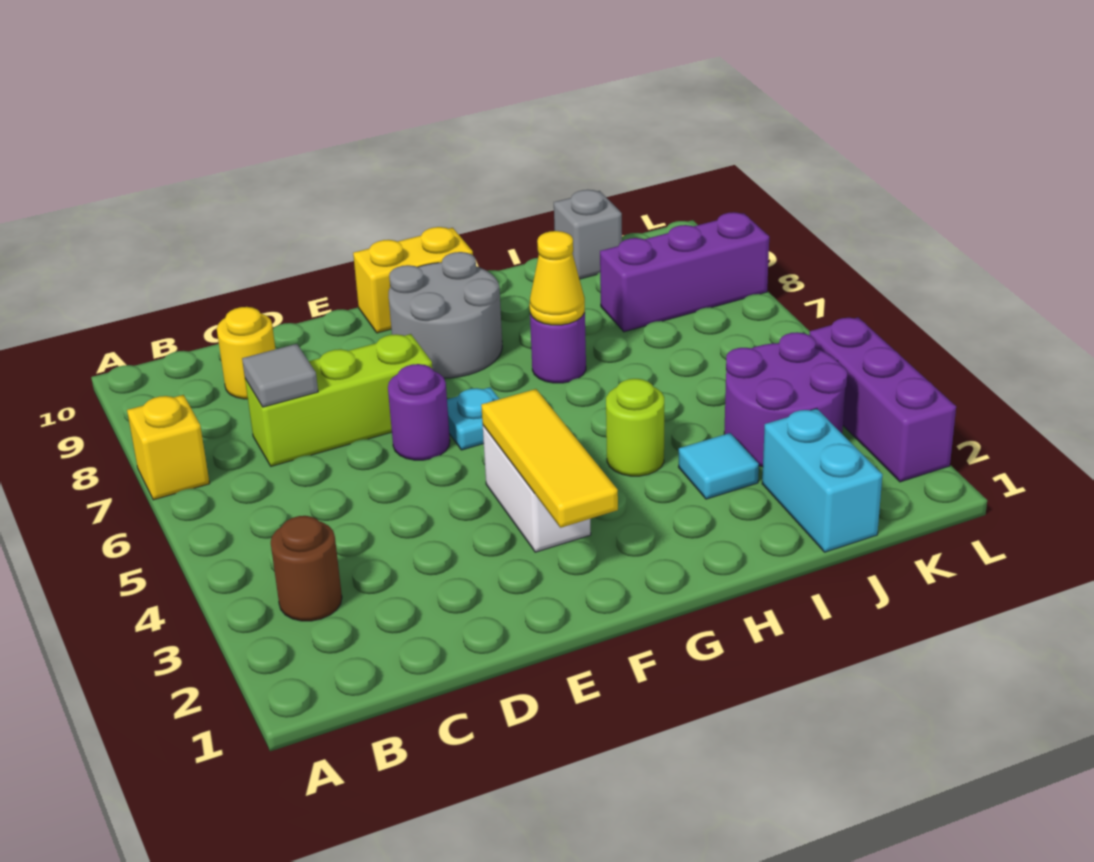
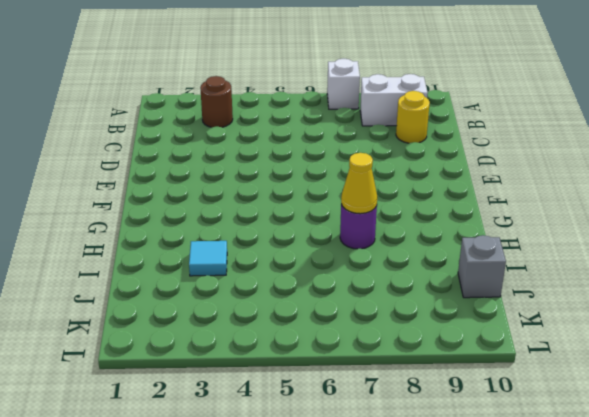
white brick A7 level 1 -> yellow brick A7 level 1
white brick B8:B9 level 1 -> white brick F3:F4 level 1
none -> lime brick C7:E7 level 1
none -> purple round brick E6 level 1
none -> cyan plate F6 level 1

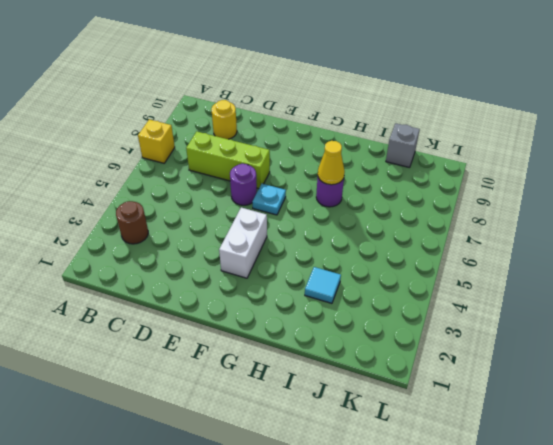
none -> grey round brick F8:G9 level 1
none -> yellow brick F10:G10 level 1
none -> lime round brick H4 level 1

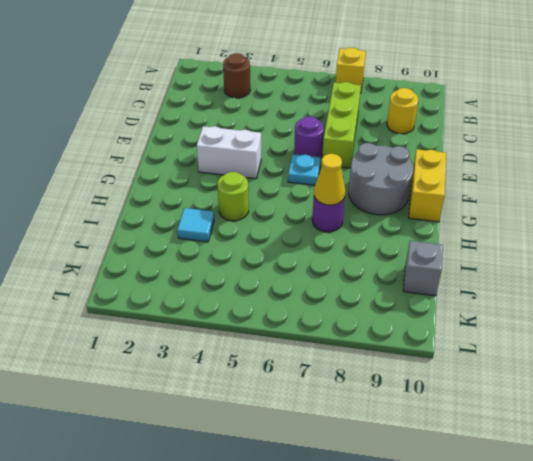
none -> cyan brick J1:J2 level 1
none -> purple round brick J3:K4 level 1
none -> purple brick J8:L8 level 1

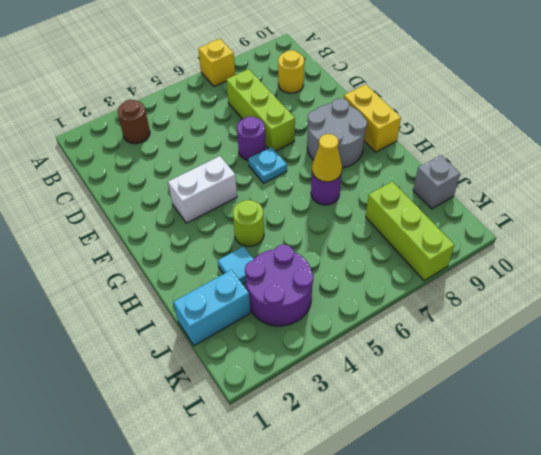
lime brick J8:L8 level 1 -> purple brick J8:L8 level 1
none -> purple brick L2:L4 level 1
none -> grey tile C7 level 2
none -> yellow tile F2:F4 level 2

